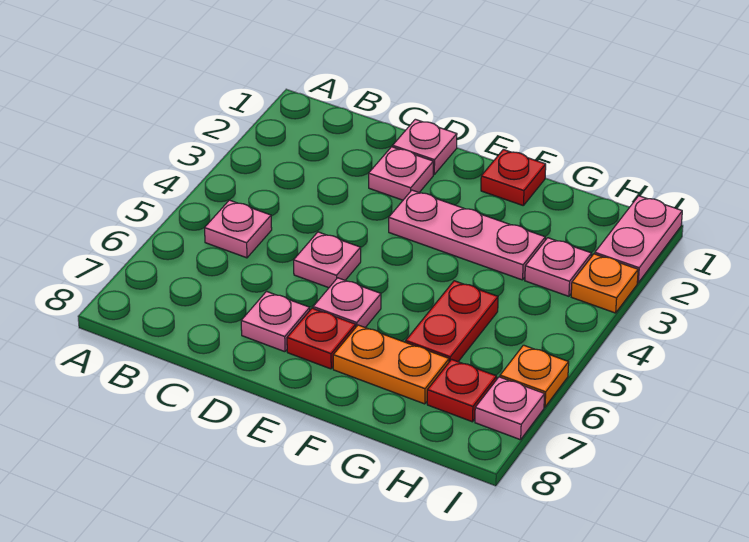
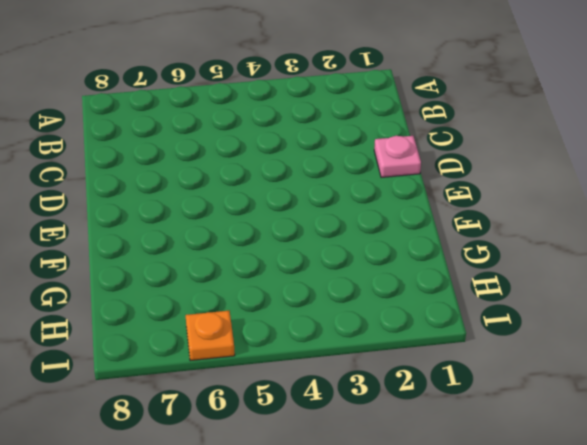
none -> pink plate B5 level 1
none -> pink plate D2 level 1
none -> pink plate D5 level 1

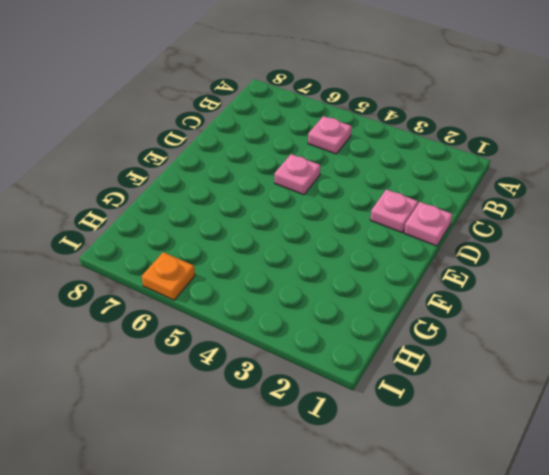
none -> pink plate D7 level 1
none -> pink plate E3:G3 level 1
none -> pink plate E6 level 1

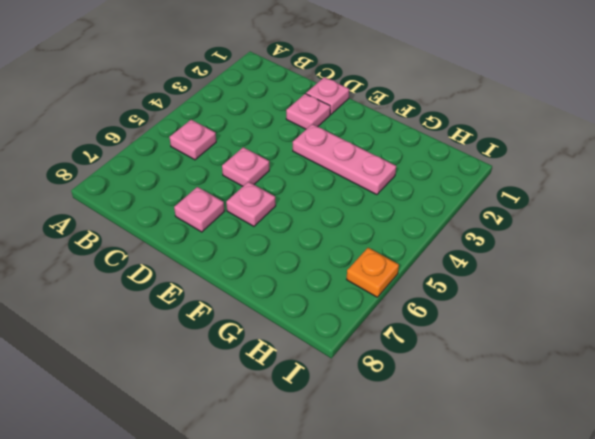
none -> red plate E7 level 1
none -> red plate F1 level 1
none -> orange plate F7:G7 level 1

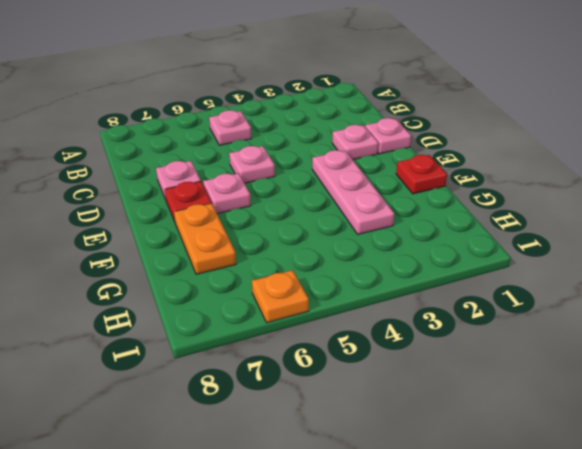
none -> red plate G5:G6 level 1
none -> pink plate H3 level 1
none -> red plate H7 level 1

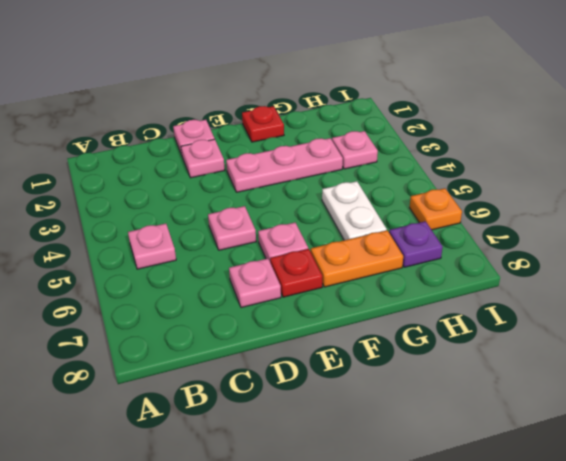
white plate G5:G6 level 1 -> red plate G5:G6 level 1
purple plate H7 level 1 -> red plate H7 level 1
none -> pink plate I1:I2 level 1
none -> orange plate I3 level 1
none -> pink plate I7 level 1

